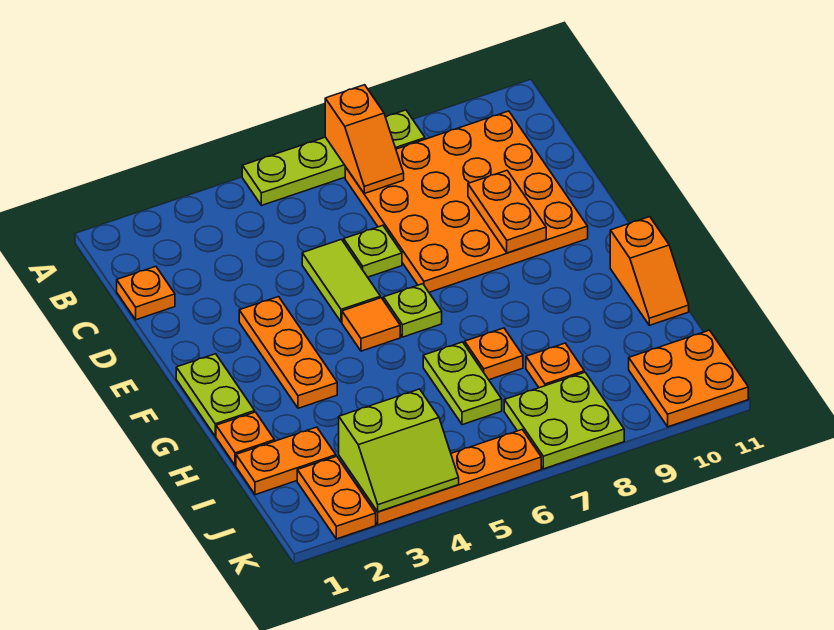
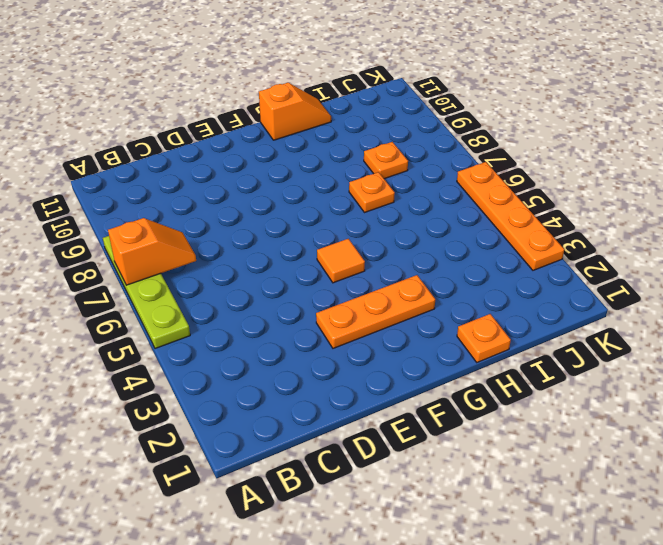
none -> orange plate B7:E10 level 1
none -> orange plate C1 level 1
none -> lime tile D5:E5 level 1

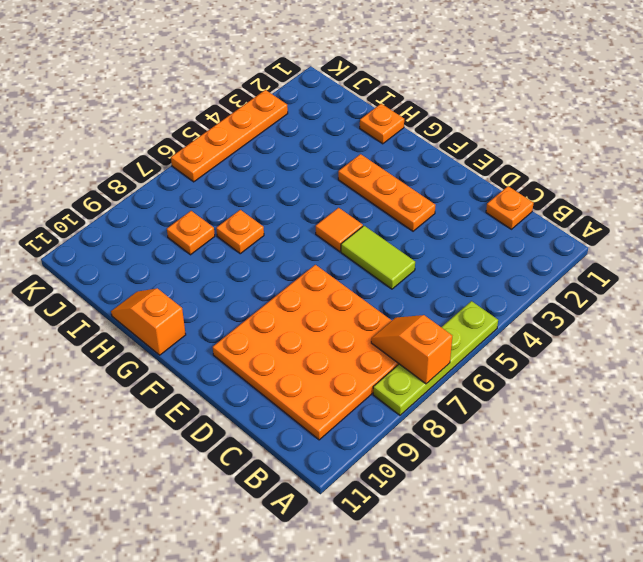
none -> lime plate D6 level 1
none -> lime plate F1:G1 level 1
none -> lime plate F6 level 1

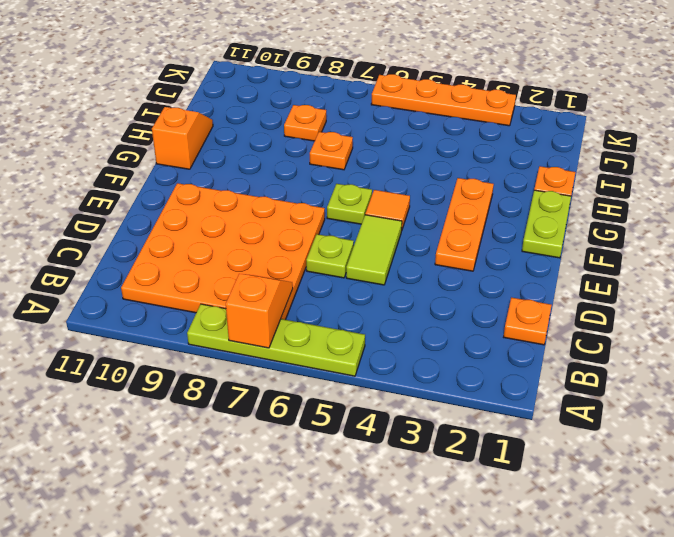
none -> lime plate H6:I6 level 1
none -> orange plate I1:I2 level 1
none -> orange plate J2:K2 level 1

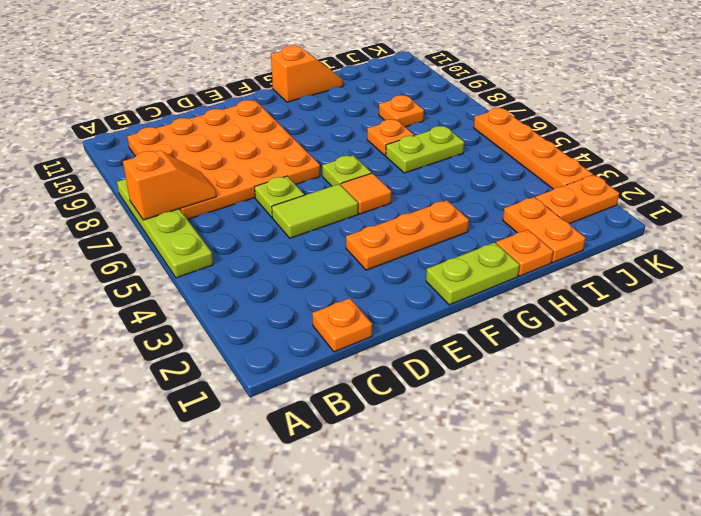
none -> lime plate J7:K8 level 1
none -> orange plate J10:K11 level 1
none -> orange plate D9:E9 level 2

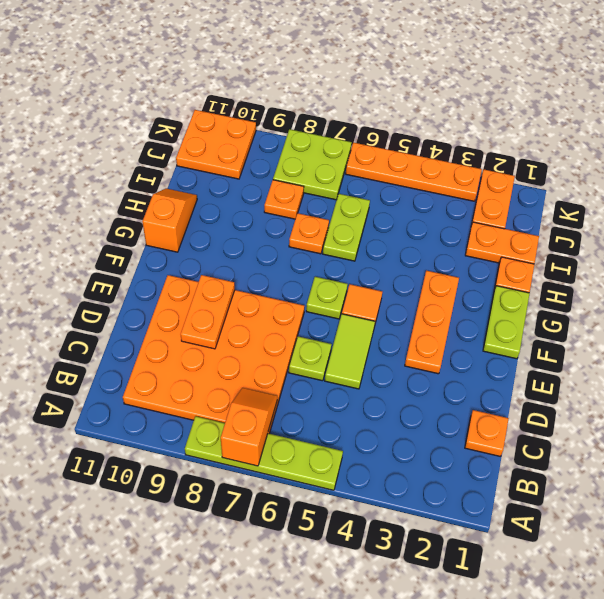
none -> lime slope J3:K4 level 2 top J

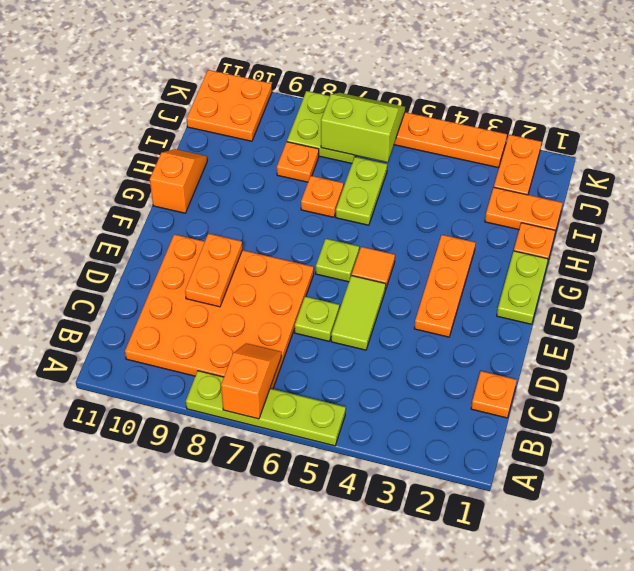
lime slope J6:K7 level 2 top J -> lime slope J3:K4 level 2 top J

